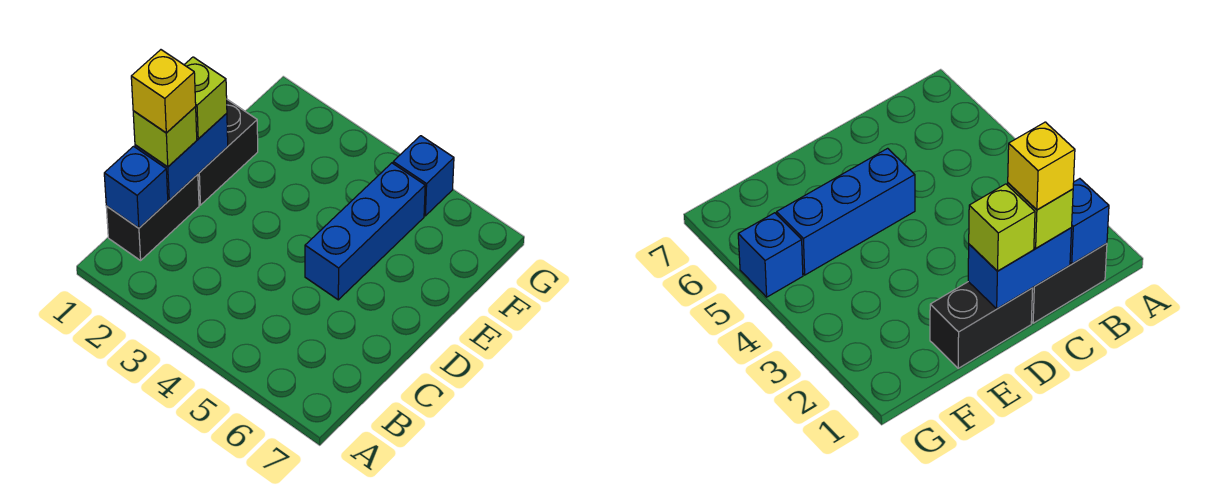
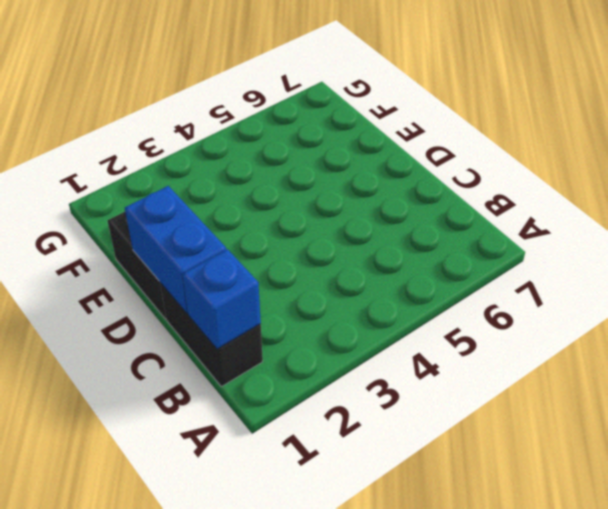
none -> blue brick D5:F5 level 1
none -> blue brick G5 level 1

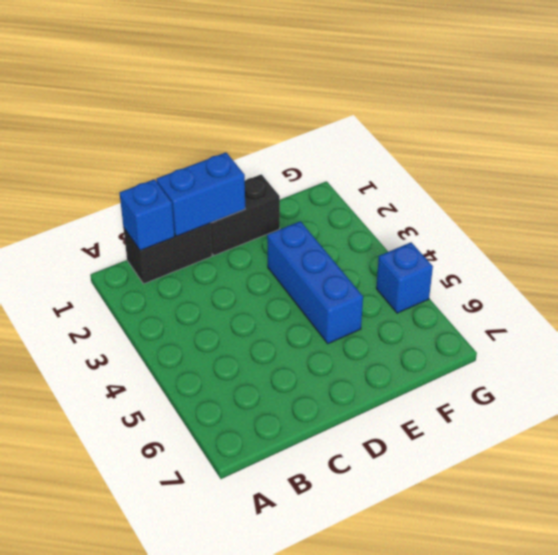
blue brick E3:E5 level 1 -> blue brick D5:F5 level 1
none -> lime brick C1 level 3
none -> lime brick D1 level 3

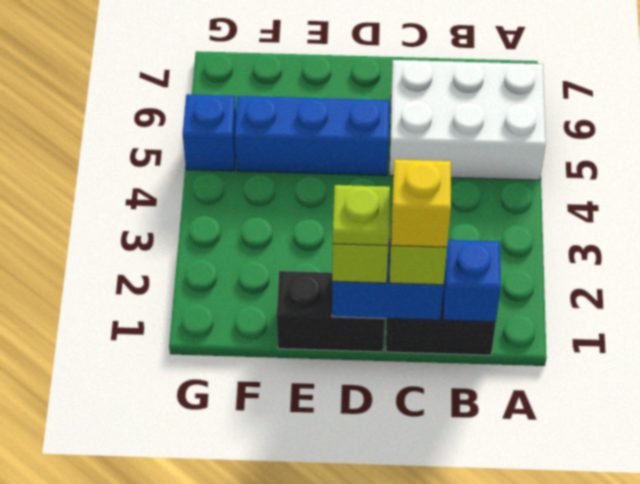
white brick A5:C6 level 1 -> none
lime plate D1 level 4 -> none

